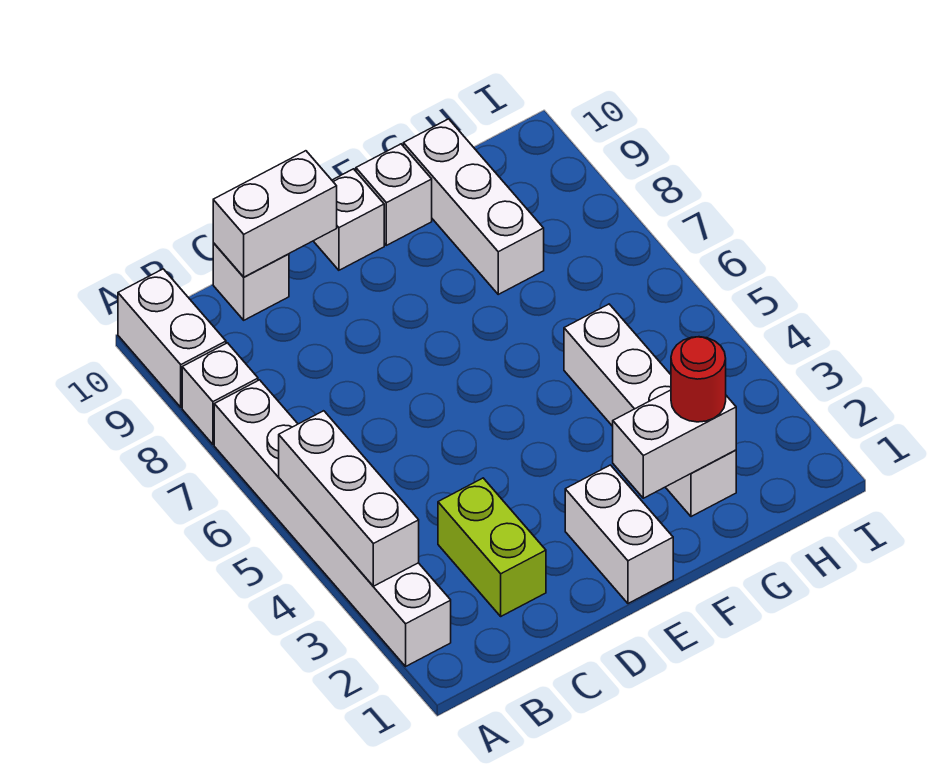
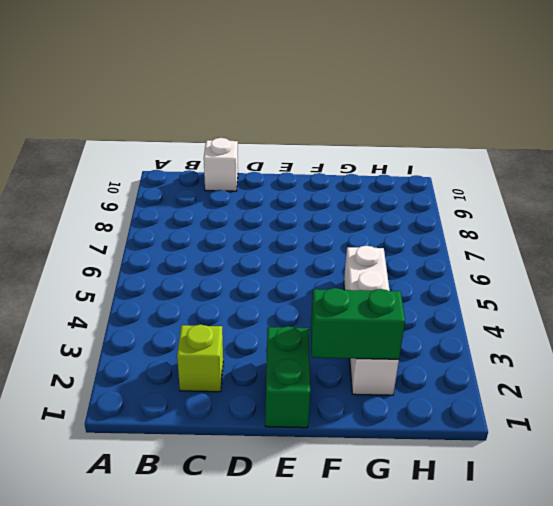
lime brick C2 level 1 -> lime brick C2:C3 level 1
green brick E1:E2 level 1 -> white brick E1:E2 level 1
green brick F2:G2 level 2 -> white brick F2:G2 level 2
none -> white brick A2:A7 level 1
none -> white brick A8 level 1
none -> white brick A9:A10 level 1

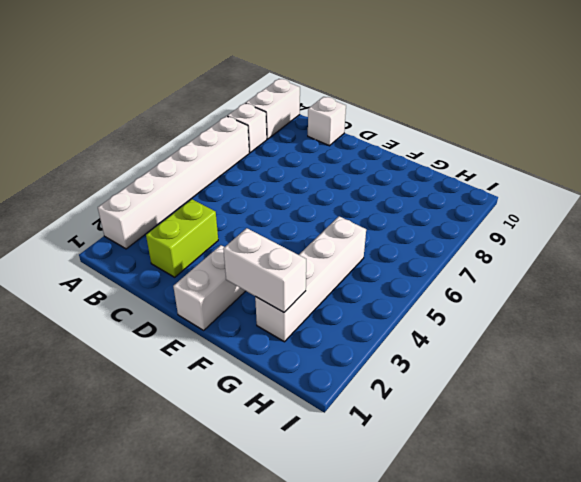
none -> white brick E10 level 1
none -> white brick F10 level 1
none -> white brick G8:G10 level 1

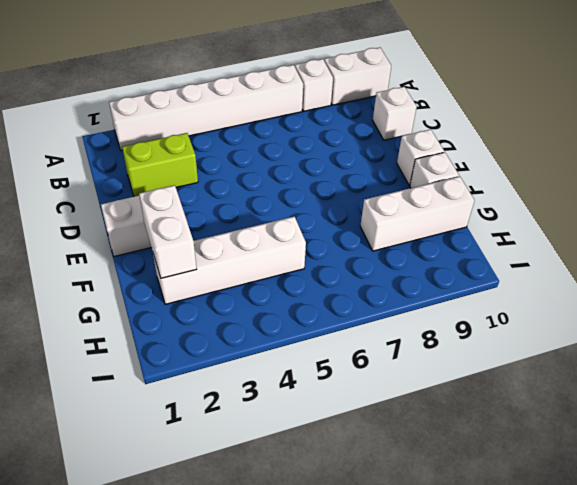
none -> white brick A3:A5 level 2
none -> white brick C10:D10 level 2
none -> red round brick G2 level 3

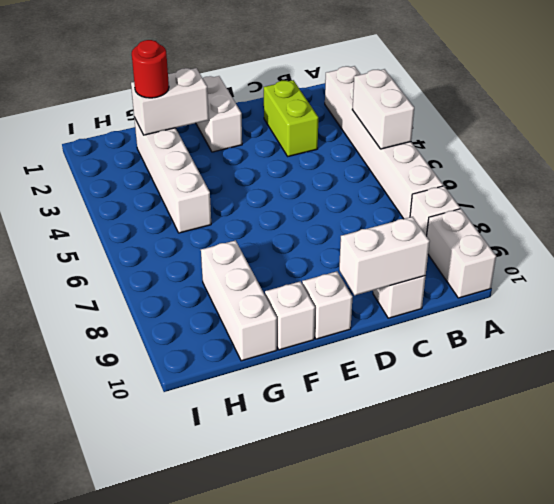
white brick A4:A5 level 2 -> white brick A3:A5 level 2

